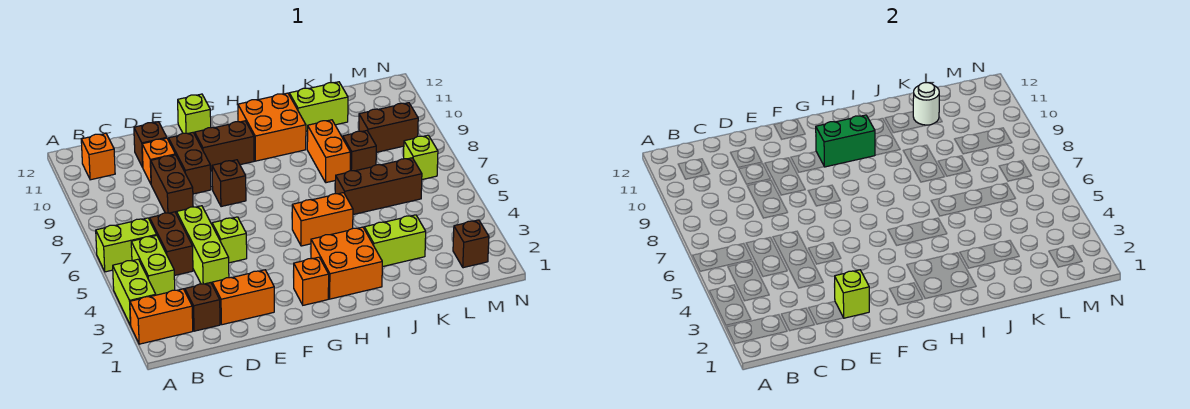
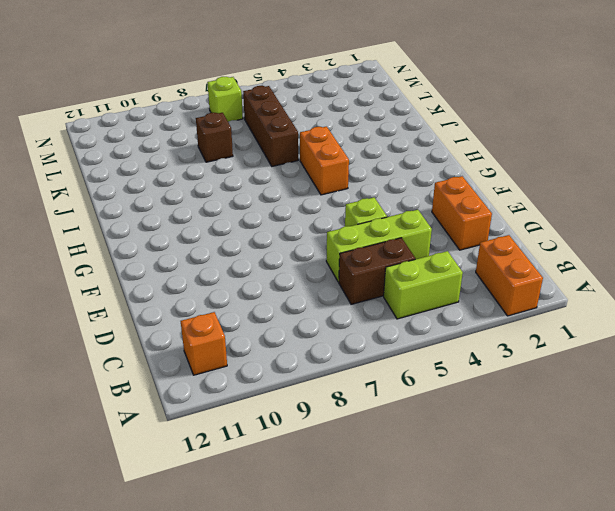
none -> lime brick A3:A4 level 1
none -> lime brick A6:B6 level 1
none -> brown brick C2 level 1
none -> brown brick D8:D9 level 1

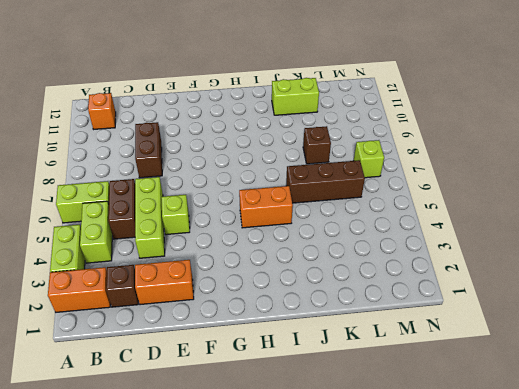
none -> orange brick D10 level 1
none -> brown brick D11 level 1
none -> brown brick E9:E10 level 1
none -> brown brick F8 level 1

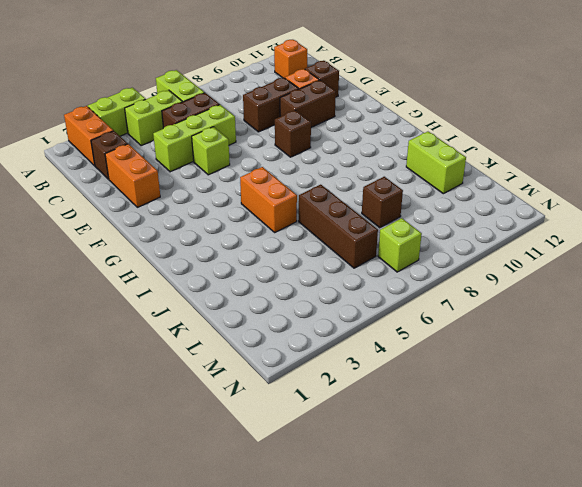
none -> brown brick F10:G10 level 1
none -> lime brick F12 level 1
none -> orange brick G2 level 1
none -> orange brick H2:I3 level 1

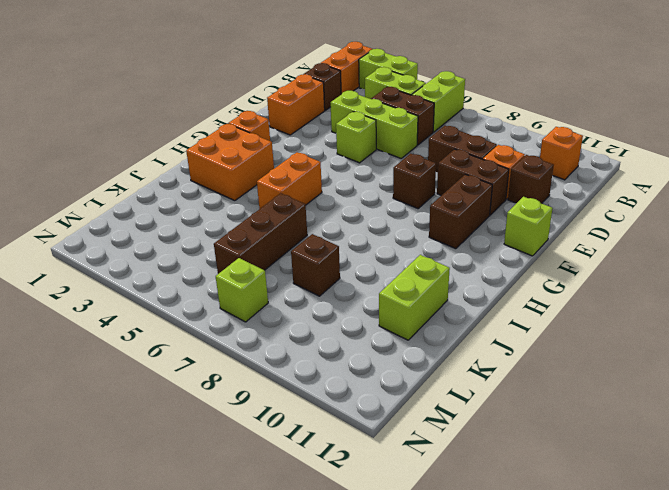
none -> orange brick H10:I11 level 1
none -> lime brick J3:K3 level 1
none -> orange brick J8:J9 level 1
none -> brown brick L9:M9 level 1

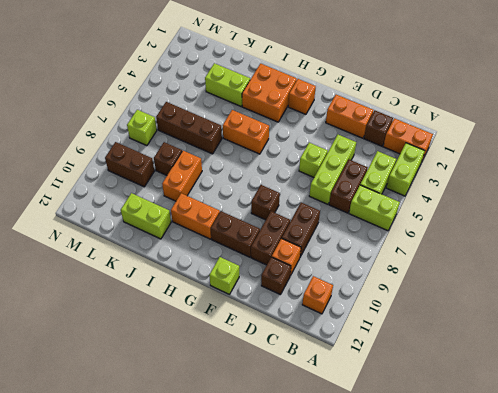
orange brick H10:I10 level 1 -> orange brick H10:I11 level 1
none -> brown brick M2 level 1
none -> lime brick E2 level 2
none -> green brick G10:H10 level 2
none -> white round brick K11 level 2

